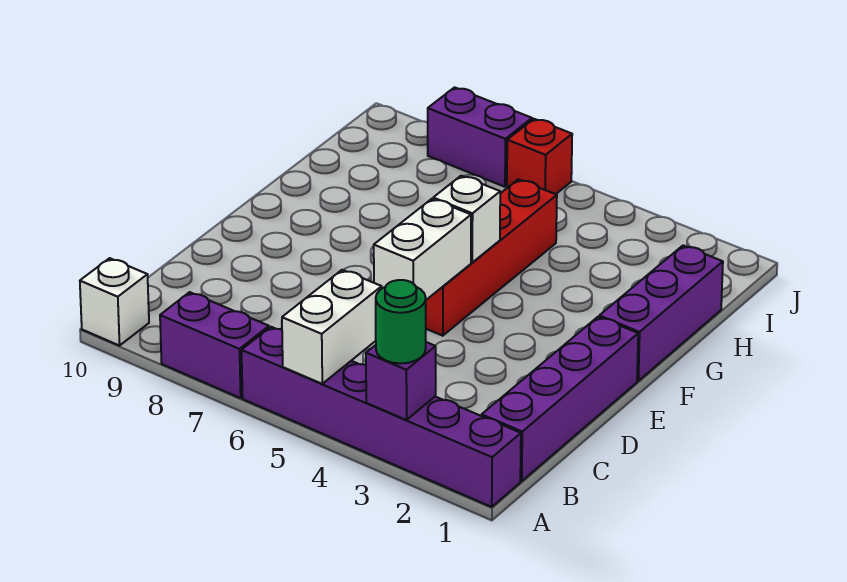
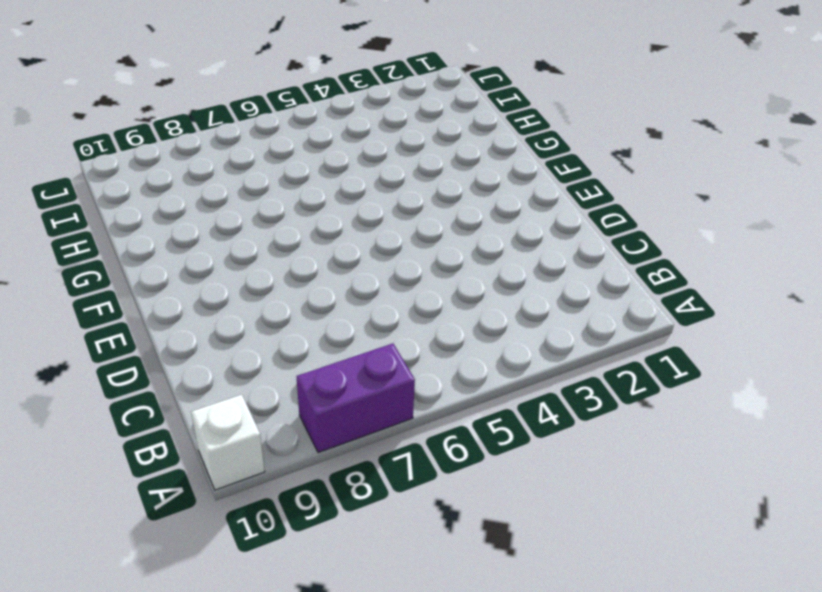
none -> purple brick A1:A6 level 1
none -> purple brick B1:E1 level 1
none -> red brick E5:H5 level 1

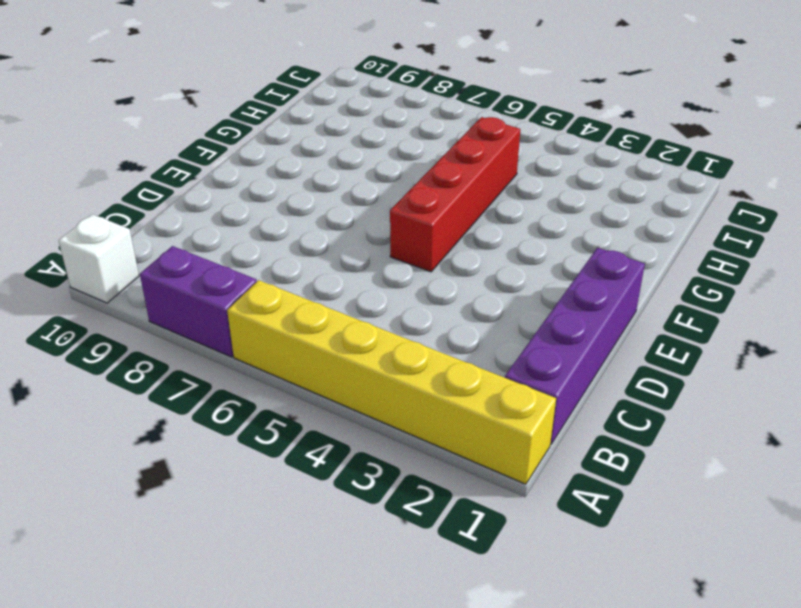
yellow brick A1:A6 level 1 -> purple brick A1:A6 level 1
none -> purple brick F1:H1 level 1
none -> red brick J6 level 1
none -> purple brick J7:J8 level 1

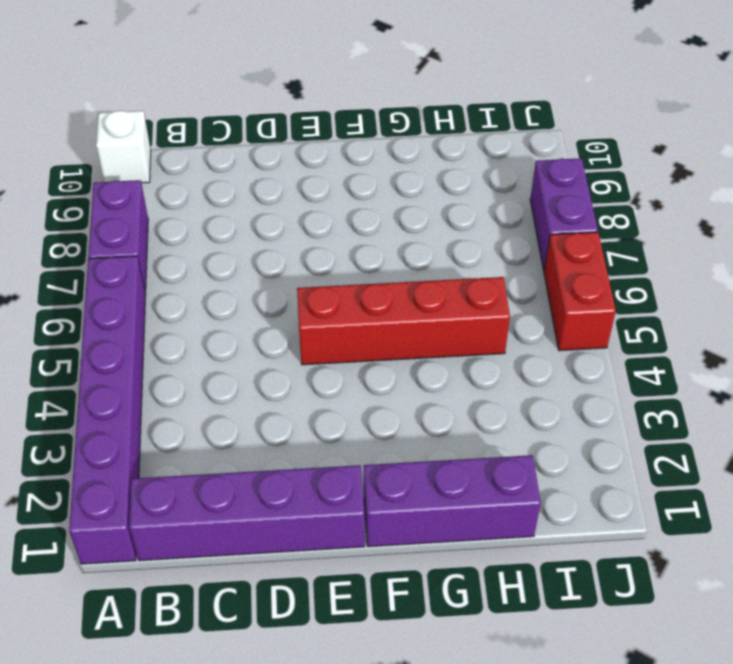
red brick J5:J6 level 1 -> red brick J6 level 1
none -> purple brick A3 level 2
none -> white brick A5:B5 level 2
none -> white brick D5:E5 level 2

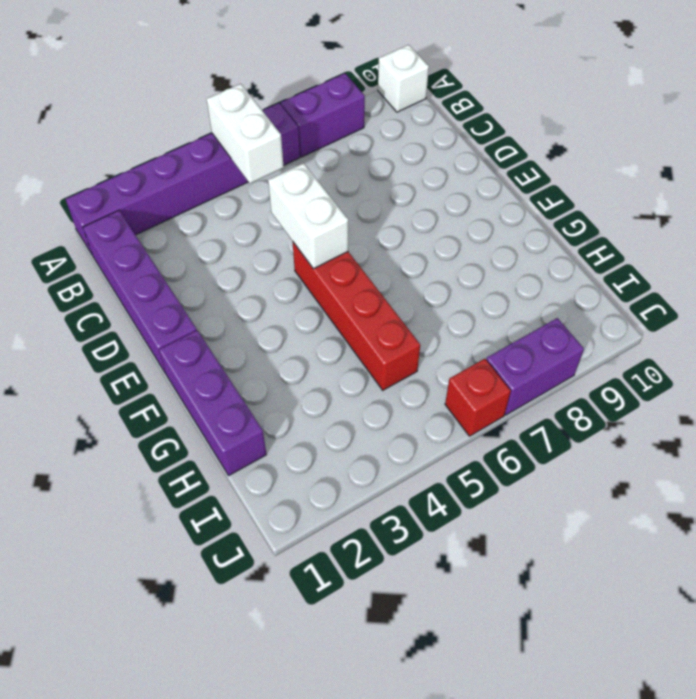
none -> purple brick A3 level 2
none -> white brick F5 level 2
none -> green round brick A3 level 3

